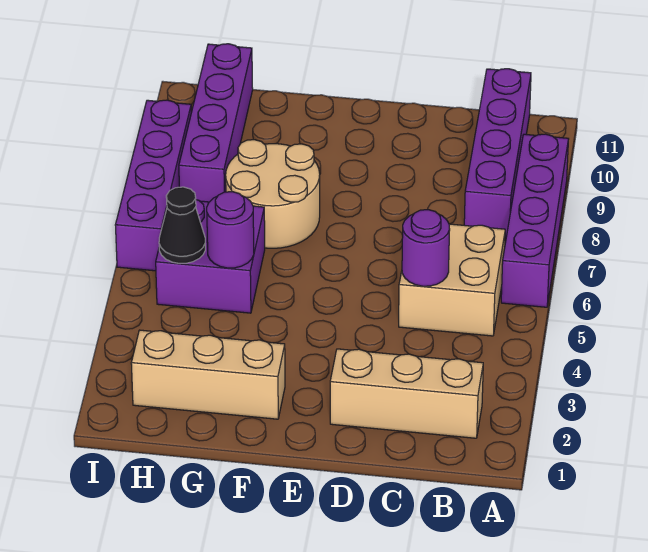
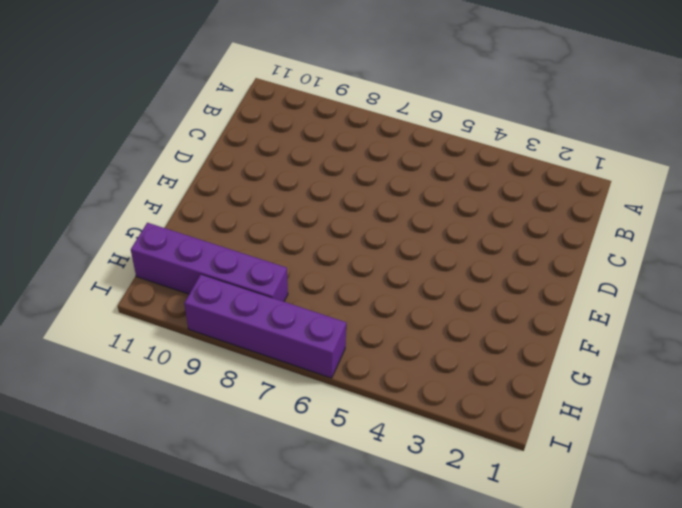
none -> purple brick A6:A9 level 1
none -> tan brick B2:D2 level 1
none -> tan brick B5:C6 level 1

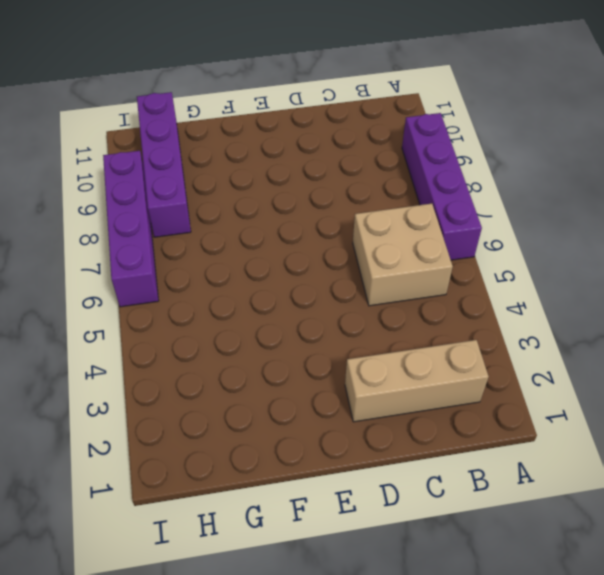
none -> purple brick B8:B11 level 1
none -> tan brick F2:H2 level 1
none -> tan round brick F7:G8 level 1

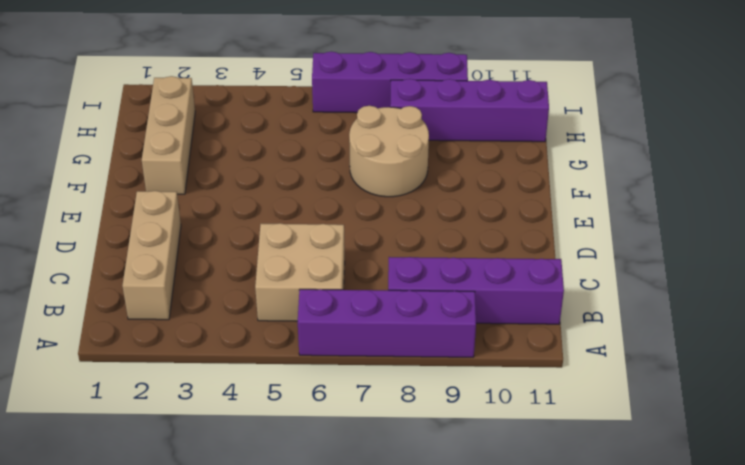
none -> purple brick G5:H6 level 1
none -> purple round brick C5 level 2
none -> purple round brick G5 level 2

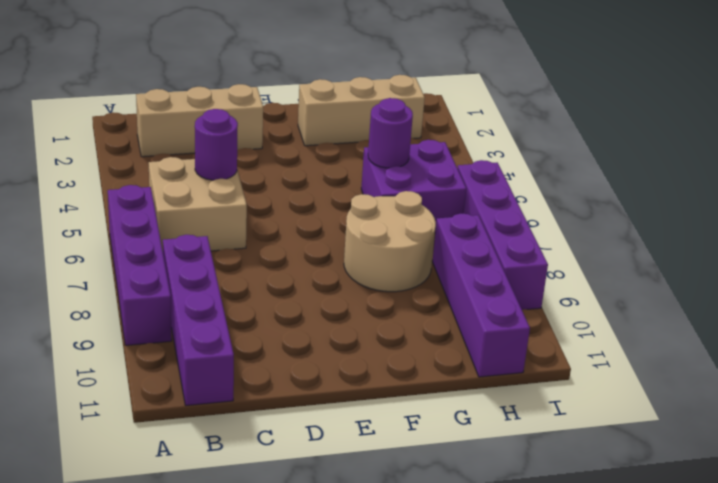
none -> black cone H5 level 2

